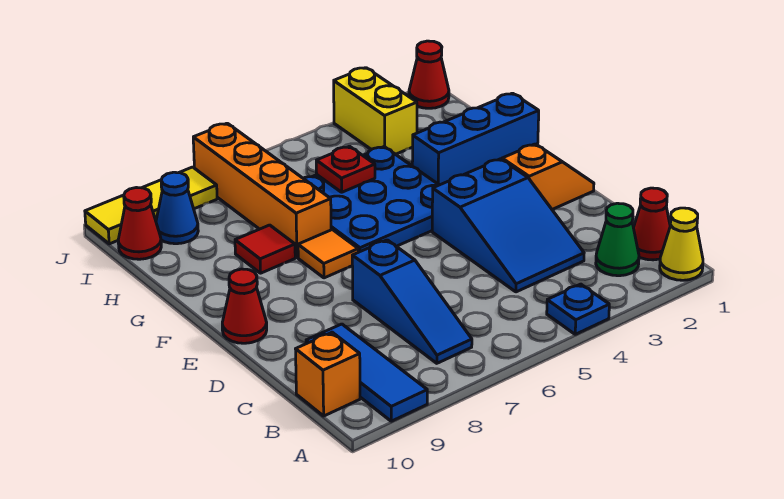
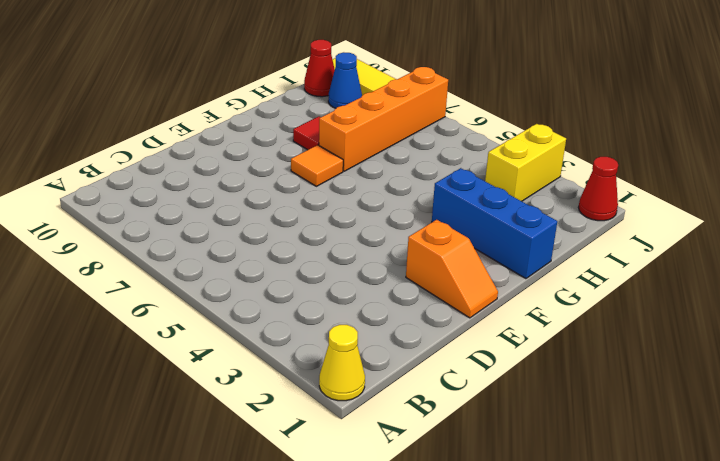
none -> blue plate A4 level 1
none -> blue tile A9:C9 level 1
none -> red cone B1 level 1

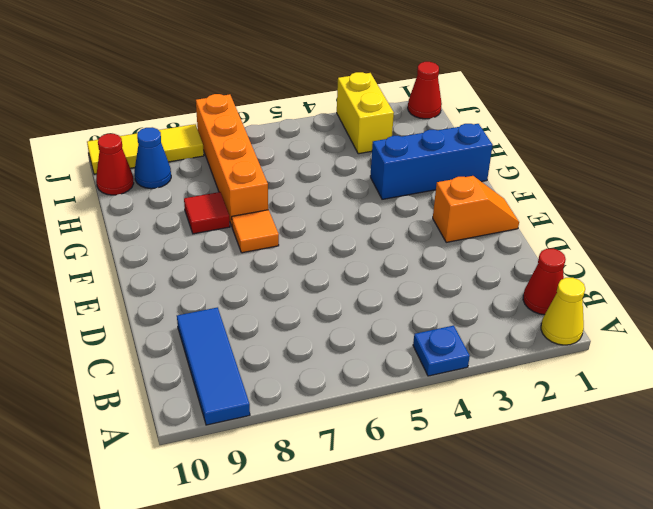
none -> green cone B2 level 1
none -> blue slope B7:D7 level 1 top D
none -> orange brick B10 level 1

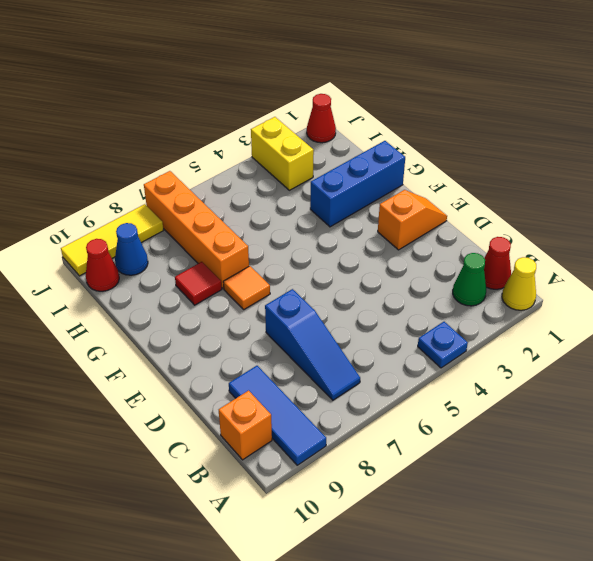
none -> blue slope C3:E4 level 1 top E
none -> red cone E10 level 1
none -> blue plate F4:H6 level 1

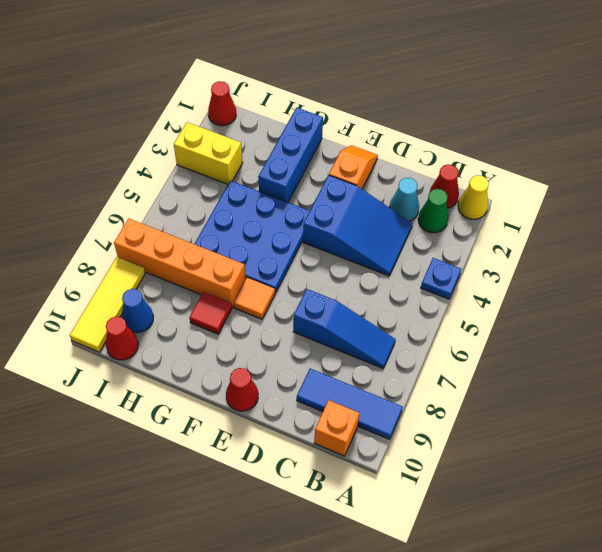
cyan cone C2 level 1 -> none
none -> red plate H5 level 2

